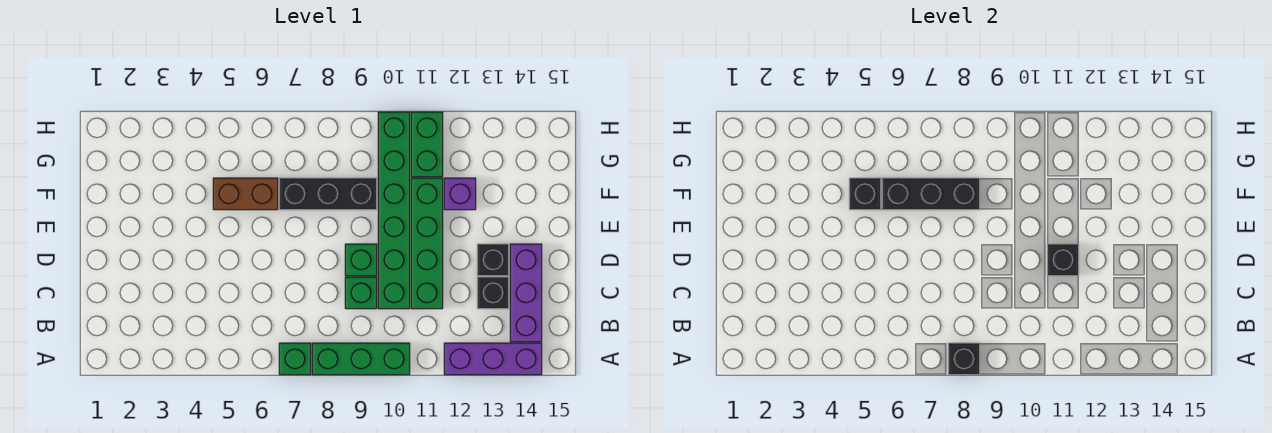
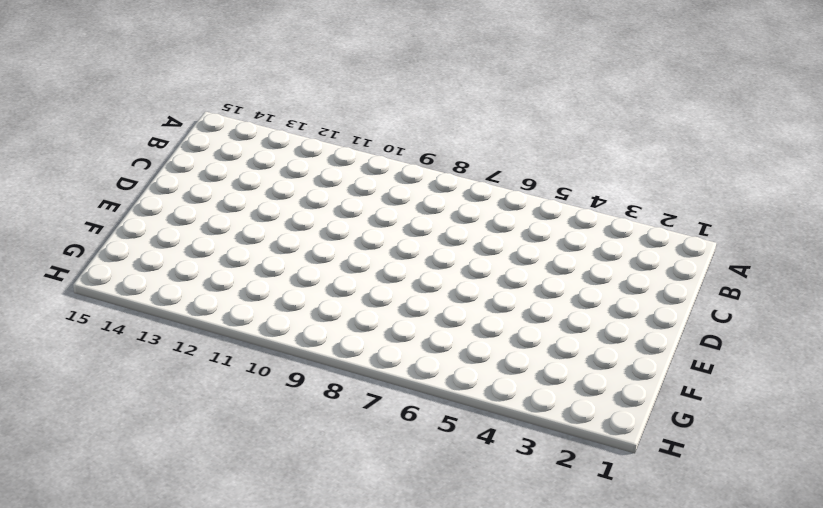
none -> green brick A7 level 1
none -> green brick A8:A10 level 1
none -> purple brick A12:A14 level 1

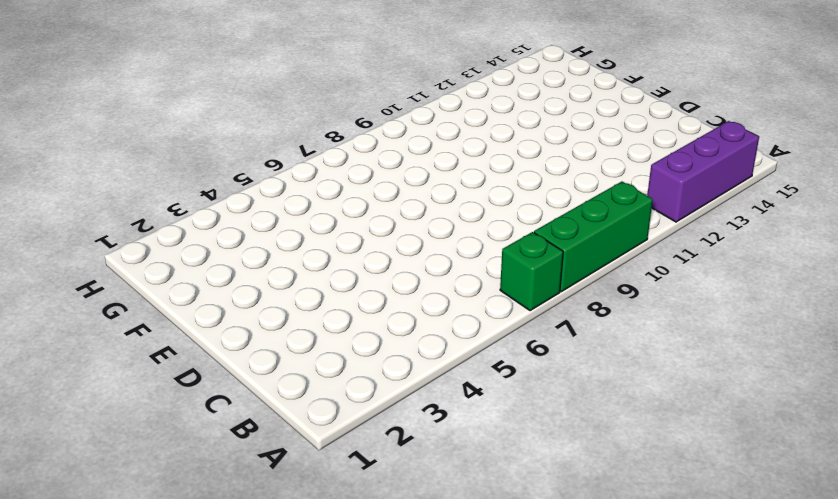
none -> purple brick B14:D14 level 1
none -> green brick C9 level 1
none -> green brick C10:H10 level 1

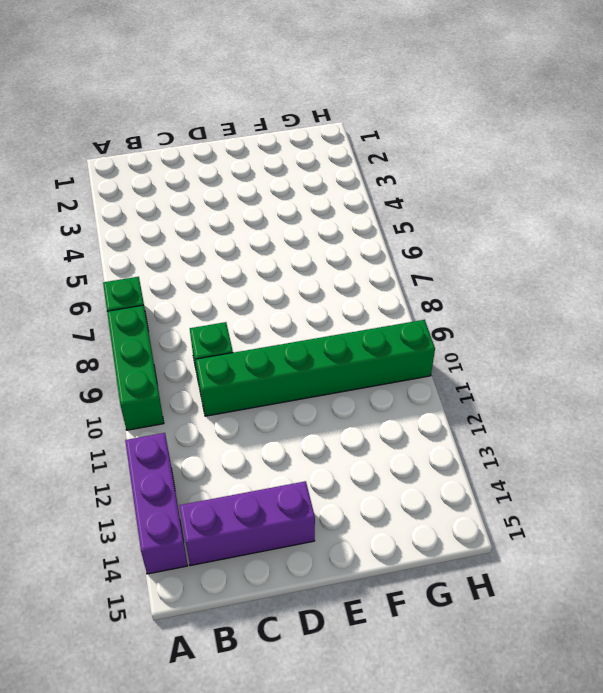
none -> green brick C11:F11 level 1
none -> black brick C13 level 1
none -> green brick D9 level 1

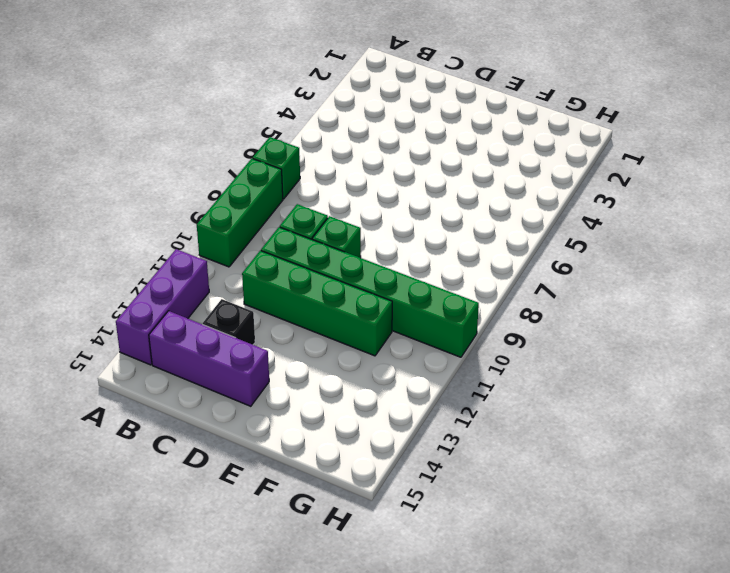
none -> black brick D13 level 1
none -> brown brick F5:F6 level 1
none -> black brick F7:F9 level 1

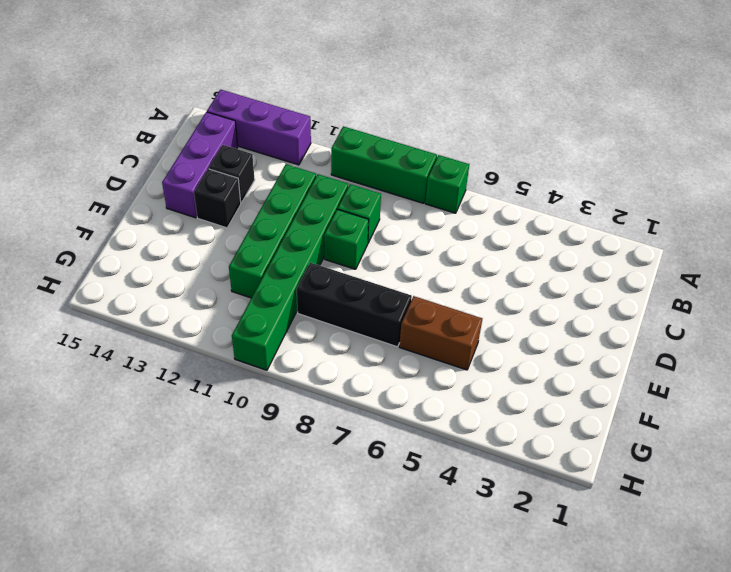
none -> purple brick F12 level 1
none -> green brick G11:H11 level 1
none -> black brick A8 level 2

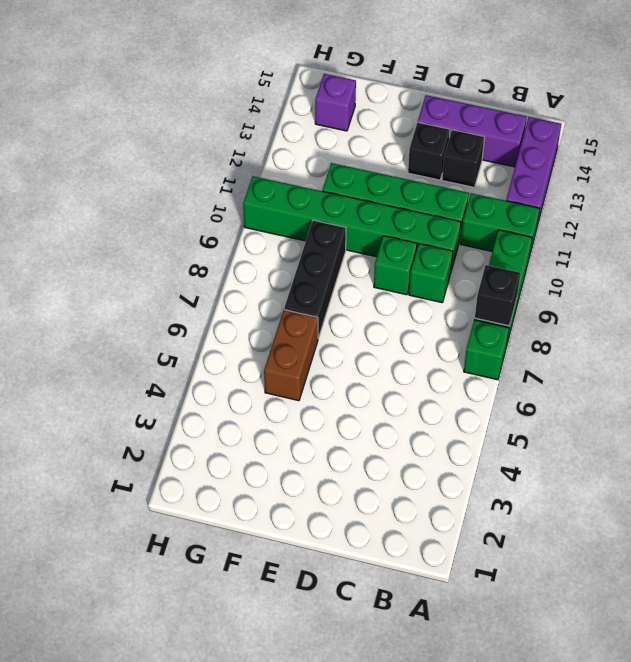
green brick A11:B11 level 1 -> green brick G11:H11 level 1
purple brick G14 level 1 -> purple brick F12 level 1
none -> black brick D11 level 2
none -> black brick F5 level 2
none -> black brick F6:F8 level 2

